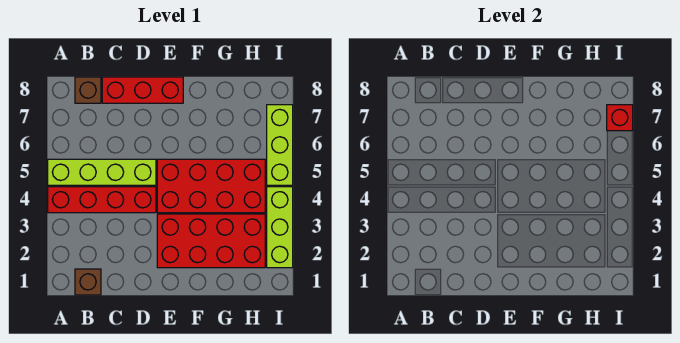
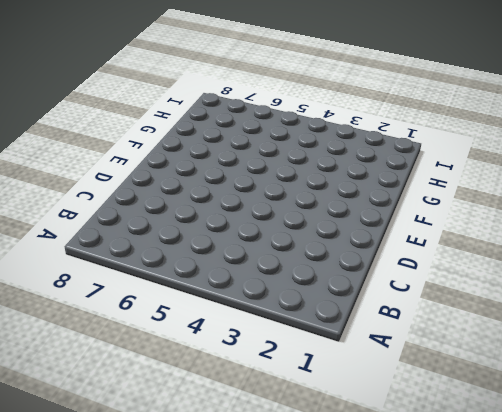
none -> red brick A4:D4 level 1
none -> lime brick A5:D5 level 1

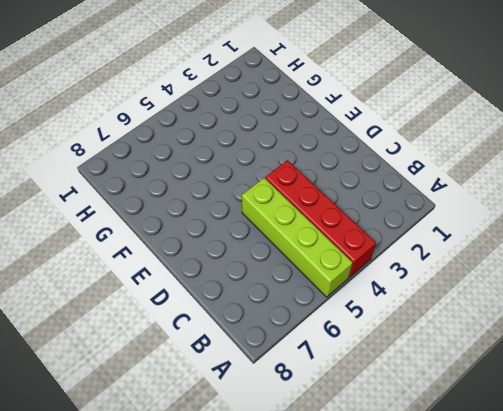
none -> brown brick B1 level 1
none -> brown brick B8 level 1

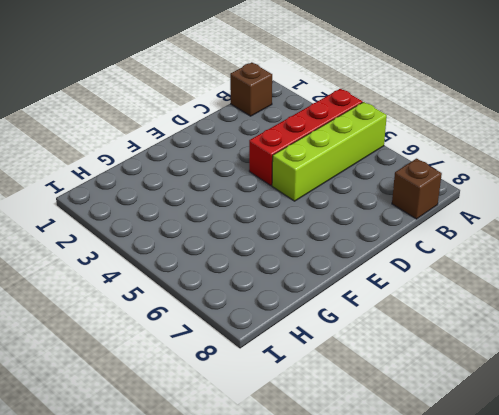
none -> red brick C8:E8 level 1
none -> red brick E2:H3 level 1

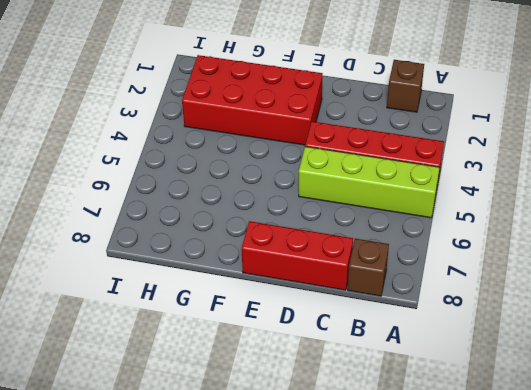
none -> red brick E4:H5 level 1
none -> lime brick I2:I4 level 1

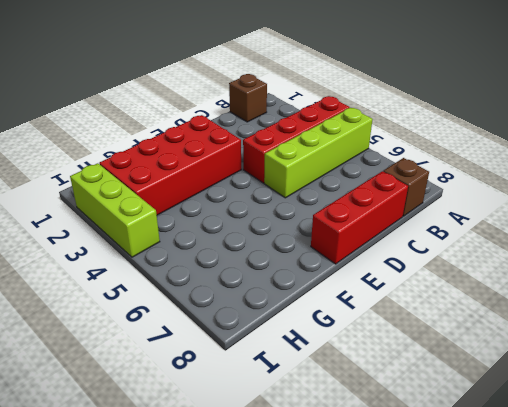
none -> red brick E4:H5 level 1
none -> lime brick I5:I7 level 1

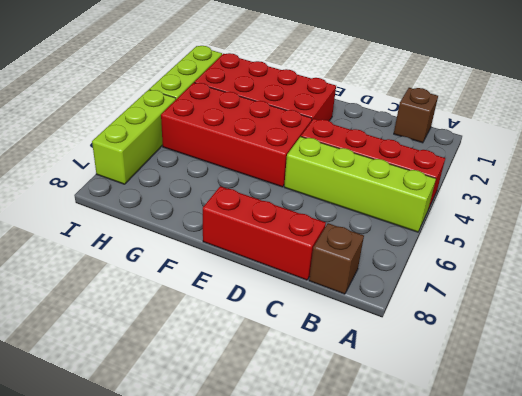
none -> red brick I7 level 2

